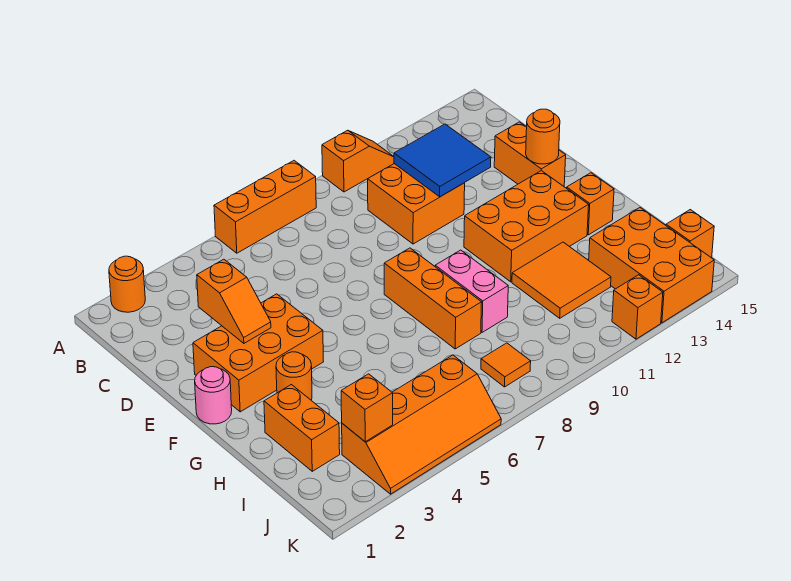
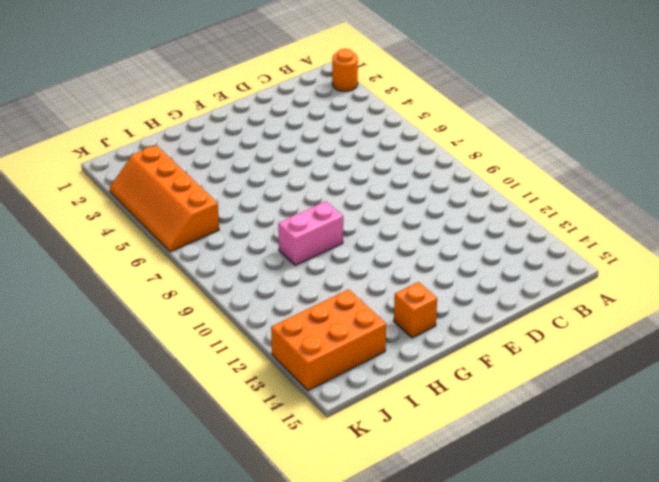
none -> orange brick A6:A8 level 1
none -> orange slope A10:A11 level 1 top 10
none -> orange brick C10:D11 level 1

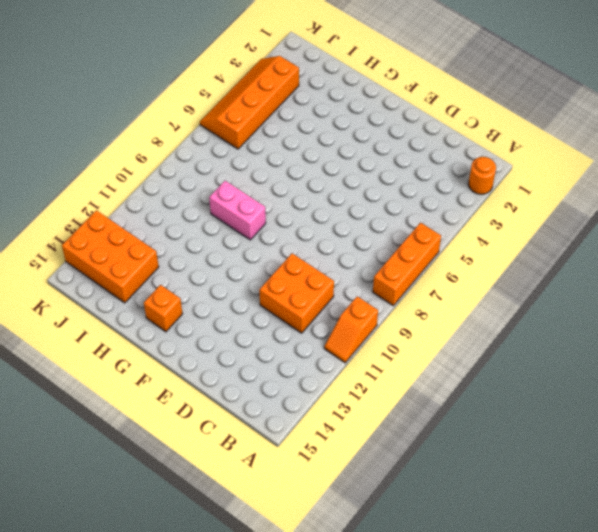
none -> orange brick D14:E14 level 1
none -> orange brick E2:F4 level 1
none -> pink round brick F1 level 1

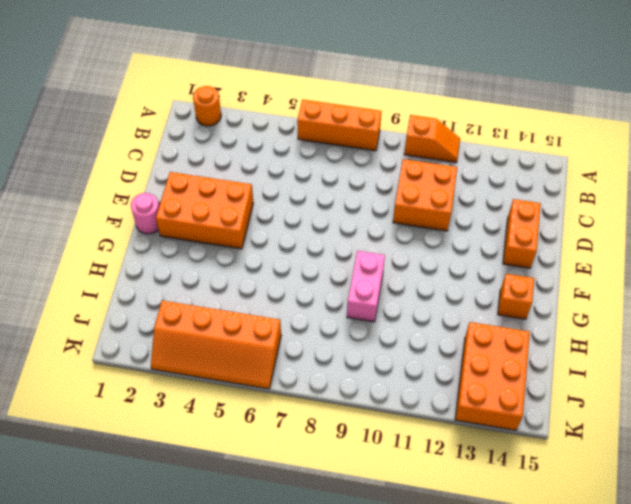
none -> orange brick F8:H8 level 1
none -> orange brick F11:G13 level 1
none -> orange round brick G3 level 1

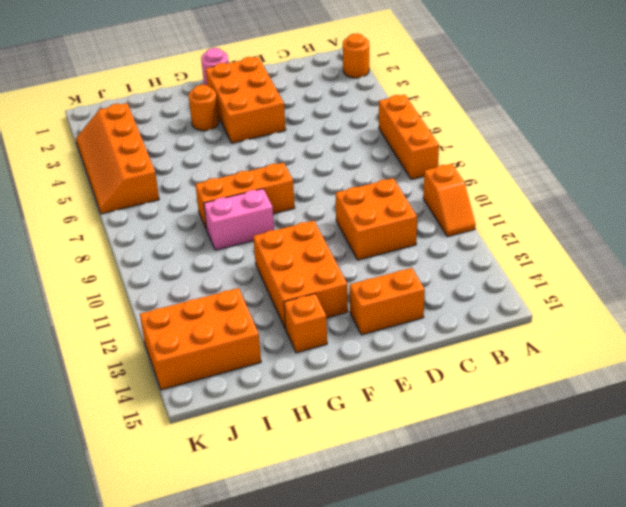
none -> orange brick H2:I2 level 1
none -> orange tile H11:I12 level 1
none -> orange tile J8 level 1

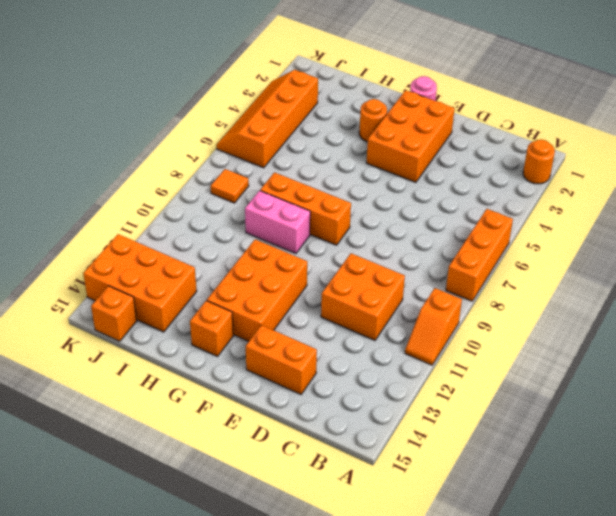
none -> orange brick H2:I2 level 1
none -> orange tile H11:I12 level 1
none -> orange brick K12 level 1

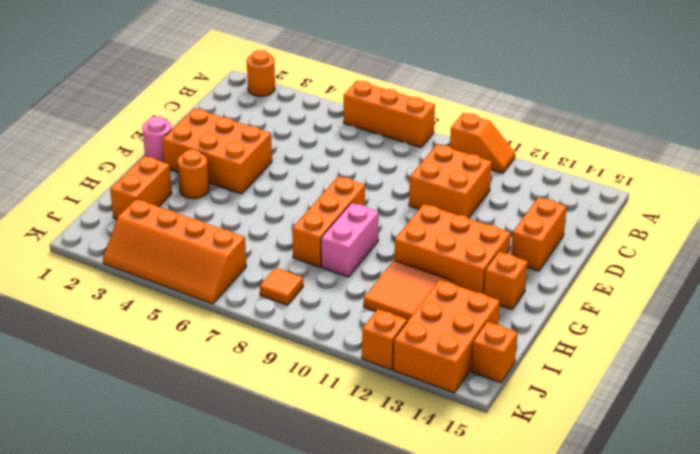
none -> blue tile C11:D12 level 2
none -> orange slope D3:E3 level 2 top D
none -> orange round brick E14 level 2

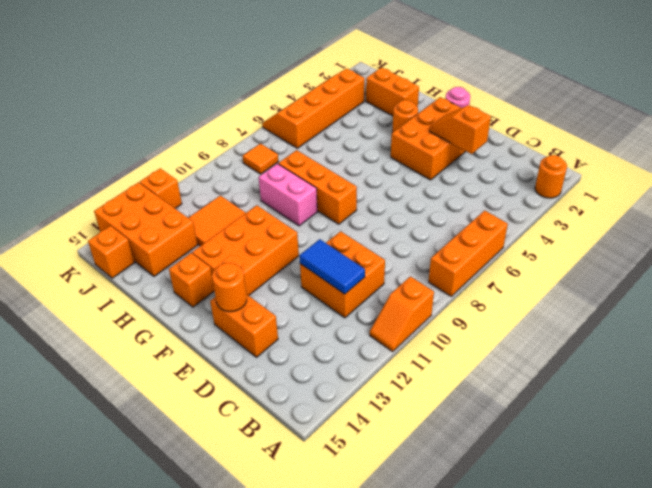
blue tile C11:D11 level 2 -> blue tile C11:D12 level 2
none -> orange brick J3 level 2

